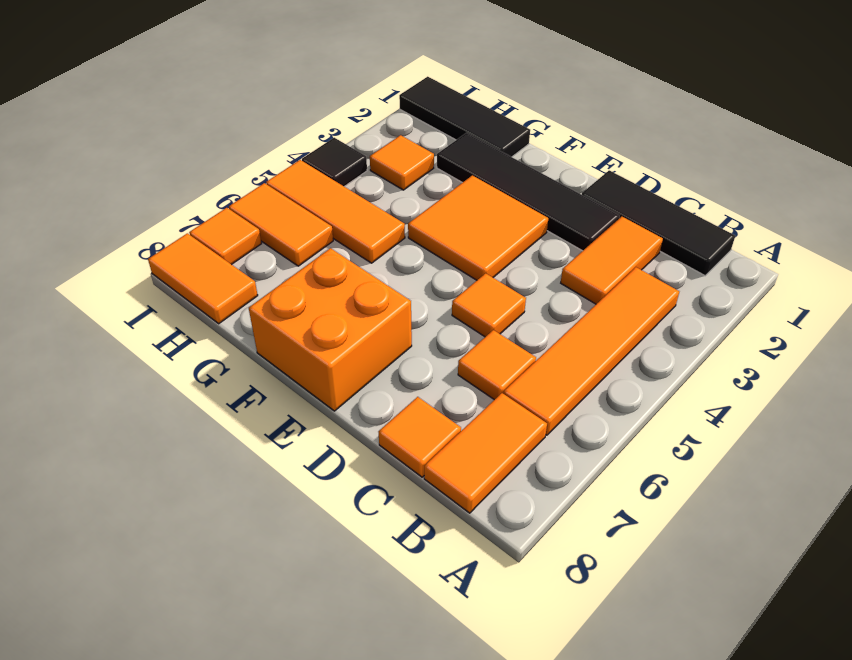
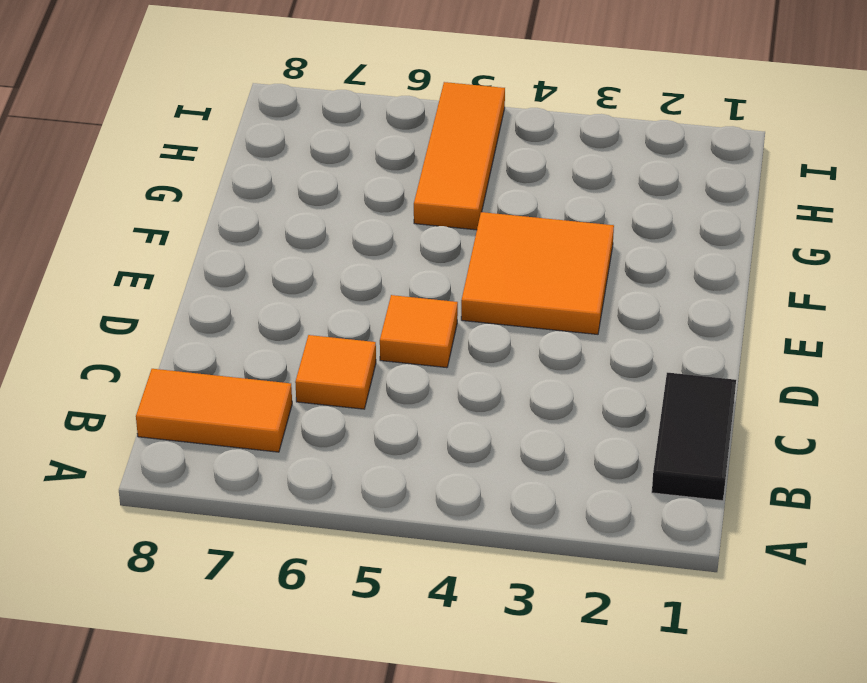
black tile B1:C1 level 1 -> black tile B1:D1 level 1
none -> orange tile B3:B6 level 1
none -> orange tile C2:C3 level 1
none -> orange tile C8 level 1

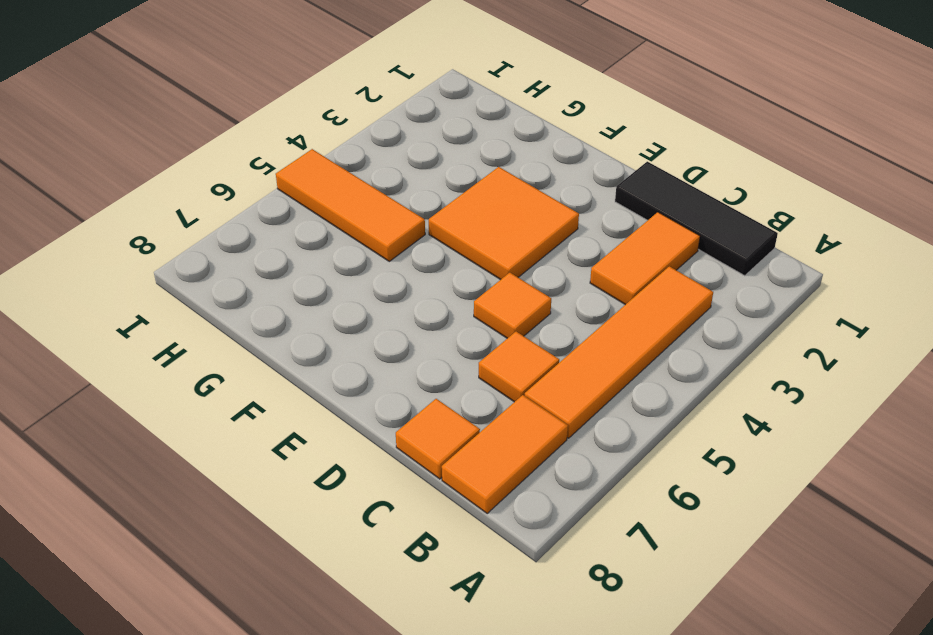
none -> black tile D2:G2 level 1
none -> orange brick E7:F8 level 1
none -> black tile G1:I1 level 1

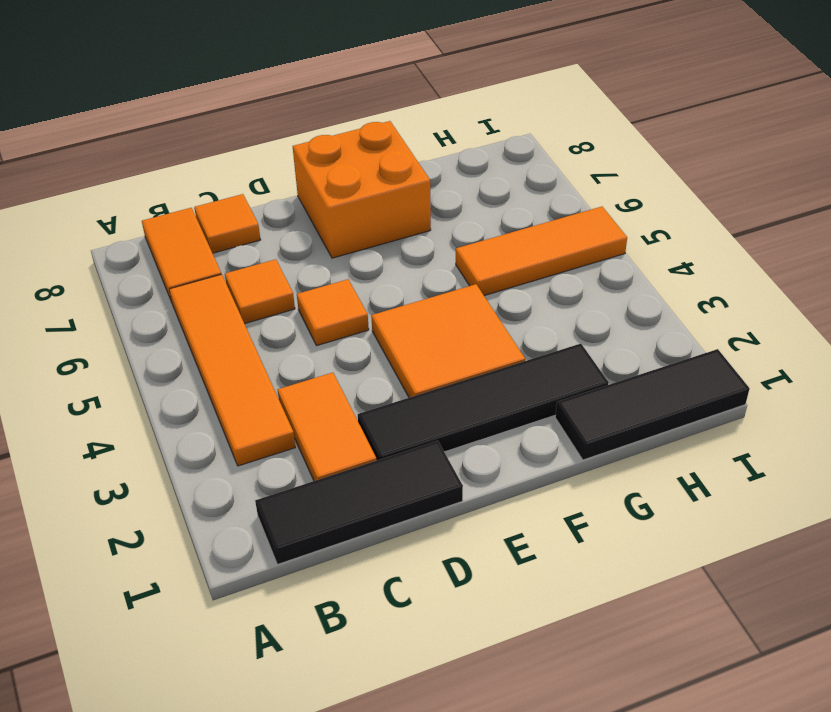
none -> orange tile H3 level 1
none -> orange tile H6:I6 level 1
none -> orange tile H8:I8 level 1

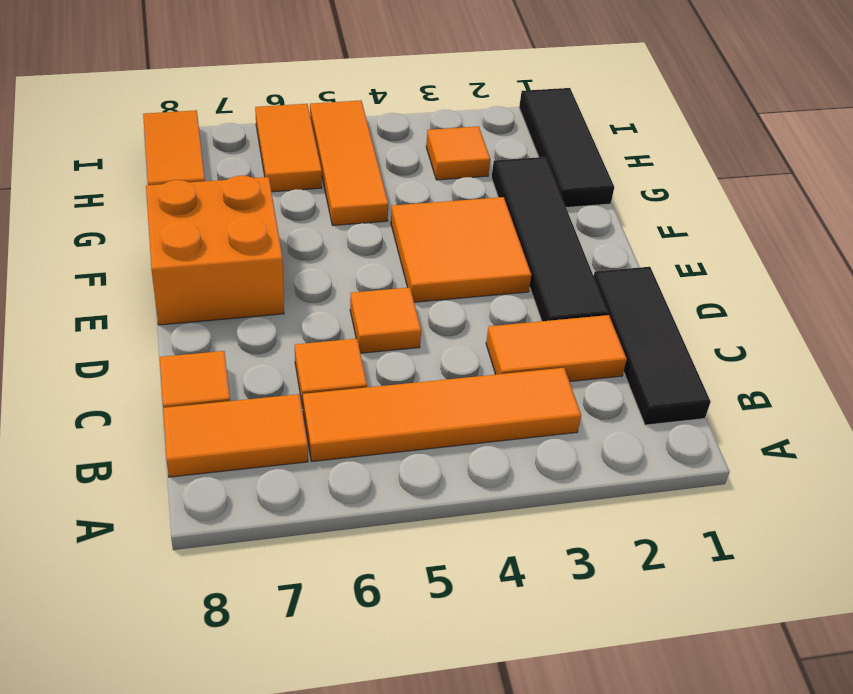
none -> black tile I4 level 1
none -> orange tile I7 level 1

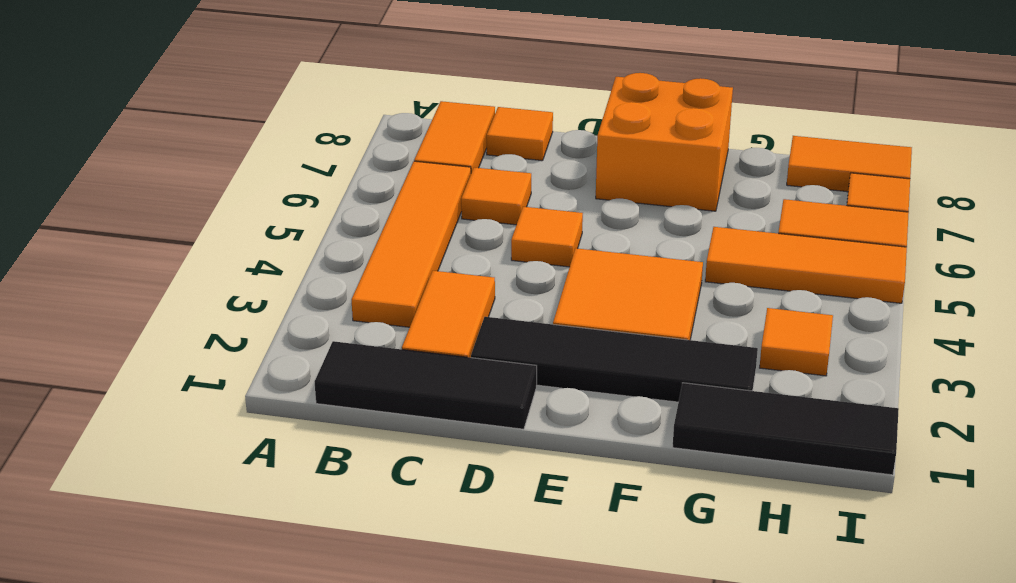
none -> black tile I4 level 1

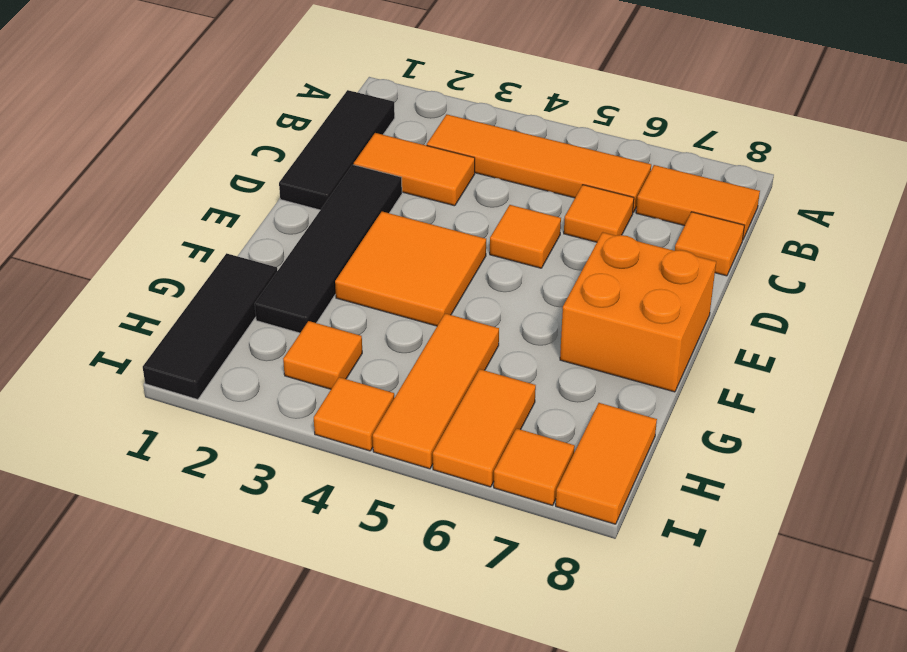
orange tile I4 level 1 -> black tile I4 level 1

